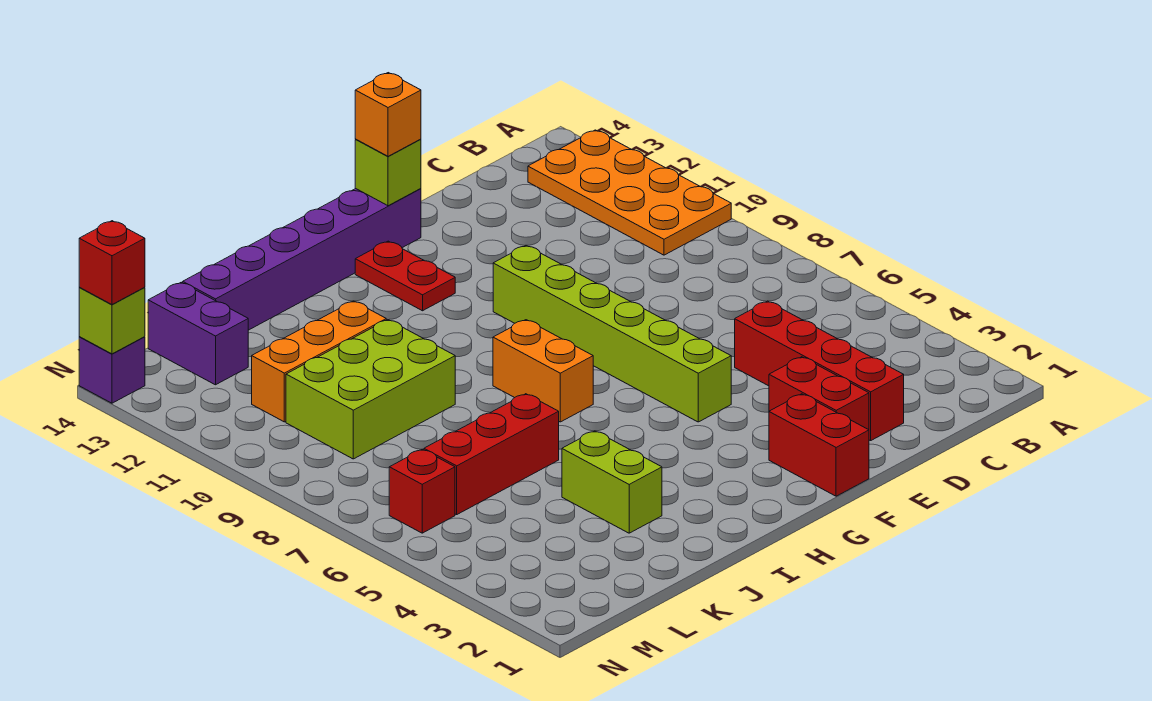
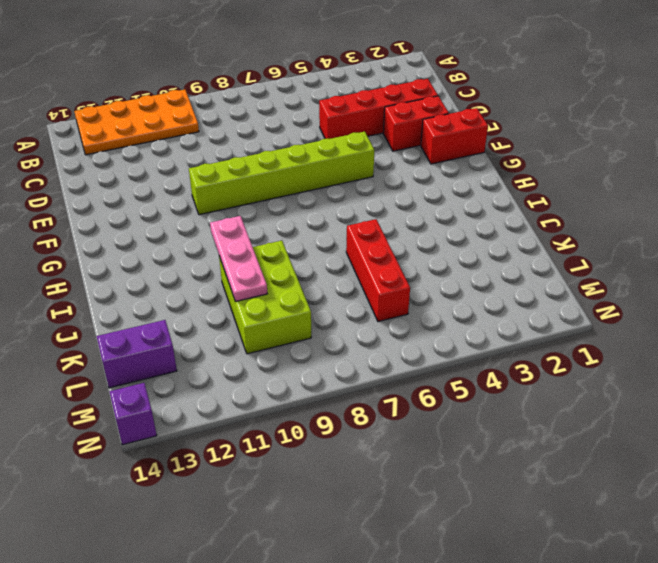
pink plate I10:K10 level 2 -> none
none -> purple brick F14:K14 level 1
none -> red plate G12:G13 level 1
none -> orange brick H7:H8 level 1

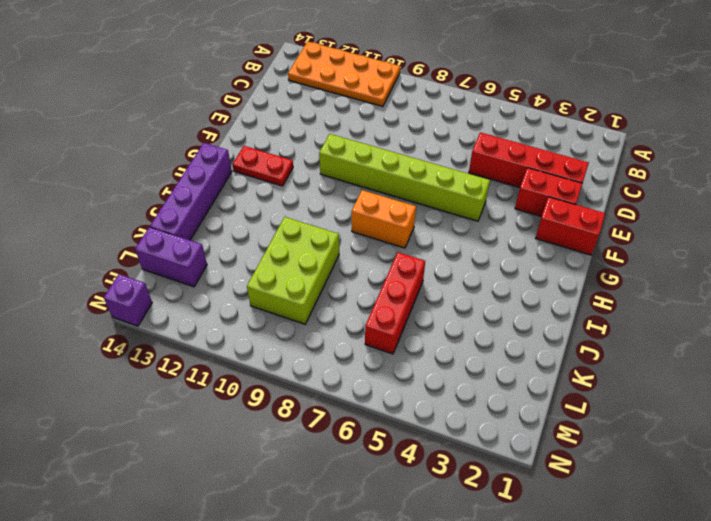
purple brick H14:K14 level 1 -> purple brick F14:K14 level 1
none -> lime brick J3:J4 level 1
none -> orange brick J11:L11 level 1
none -> red brick M6 level 1

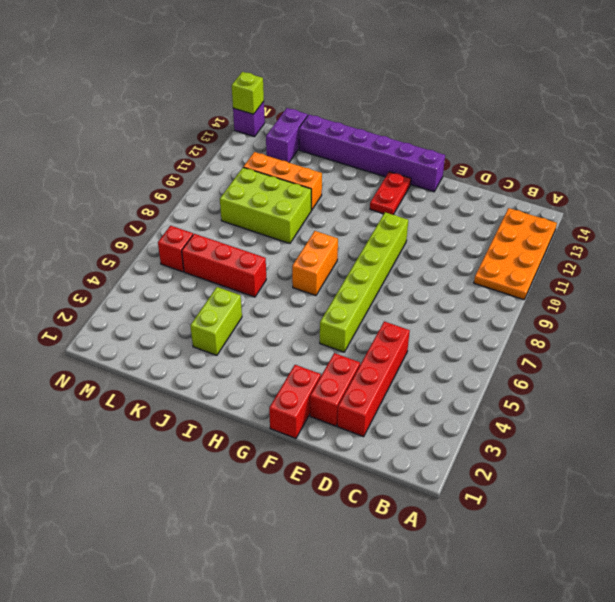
none -> lime brick F14 level 2
none -> orange brick F14 level 3
none -> red brick N14 level 3

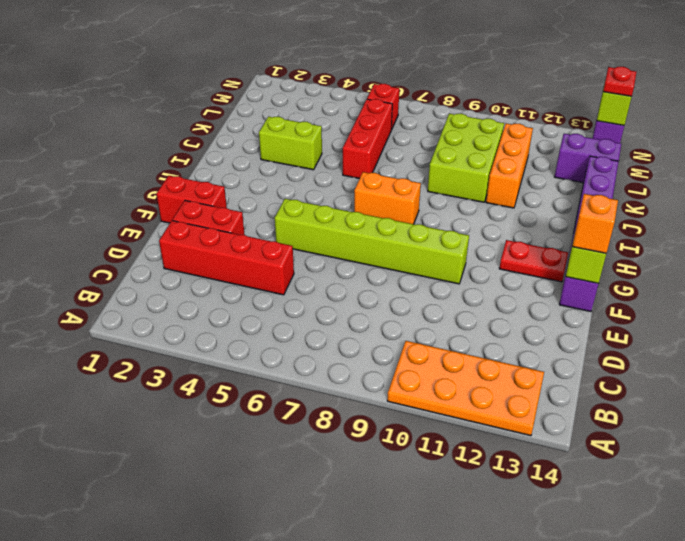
red plate N14 level 3 -> red brick N14 level 3

